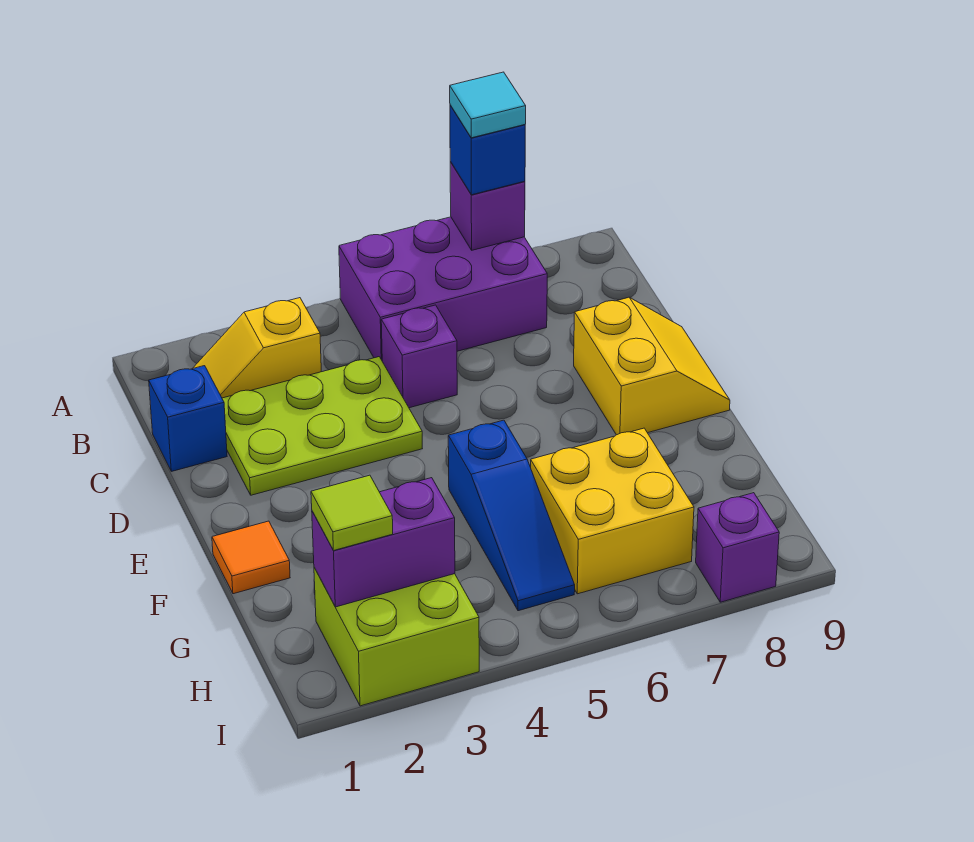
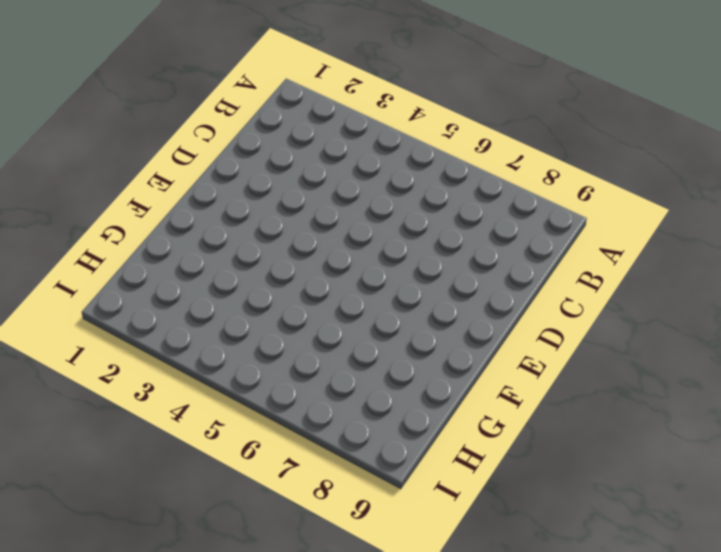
none -> purple brick A5:B7 level 1
none -> yellow slope B2:B3 level 1 top 3
none -> blue brick C1 level 1

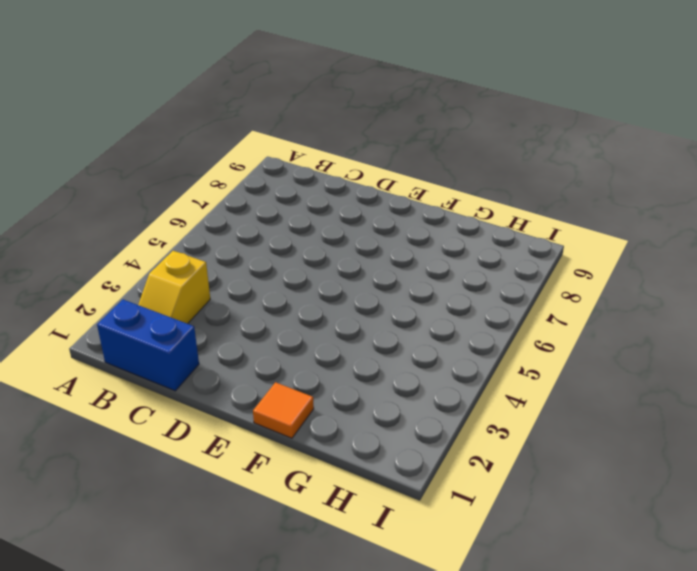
blue brick B1:C1 level 1 -> blue brick C1 level 1
none -> purple brick A5:B7 level 1
none -> lime plate C2:D4 level 1
none -> purple brick C5 level 1

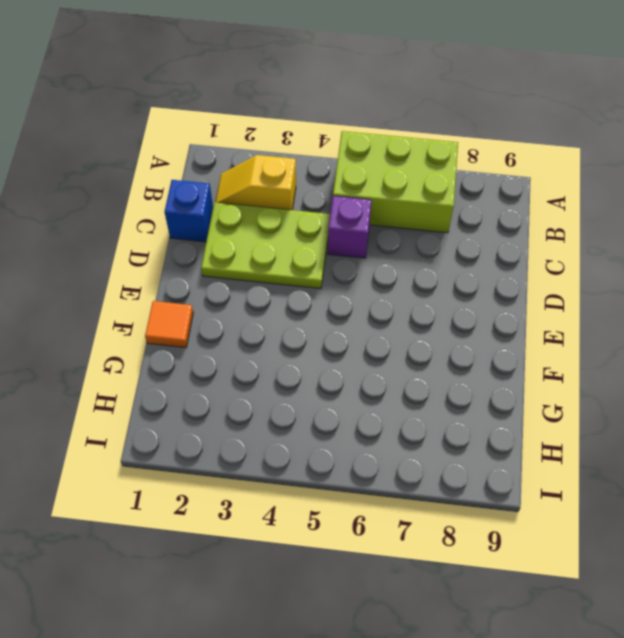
lime brick A5:B7 level 1 -> purple brick A5:B7 level 1
none -> yellow slope D8:E9 level 1 top 8
none -> blue slope F5:H5 level 1 top F
none -> yellow brick G6:H7 level 1

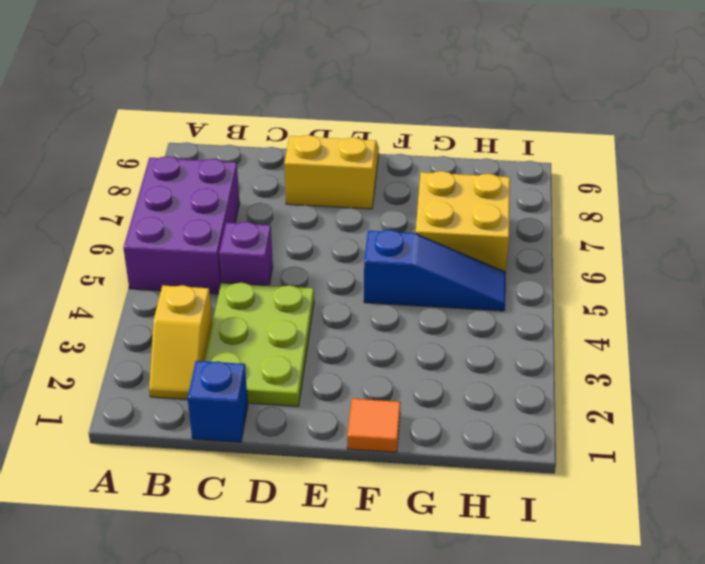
none -> lime brick H2:I3 level 1
none -> purple brick I8 level 1
none -> purple brick A7 level 2

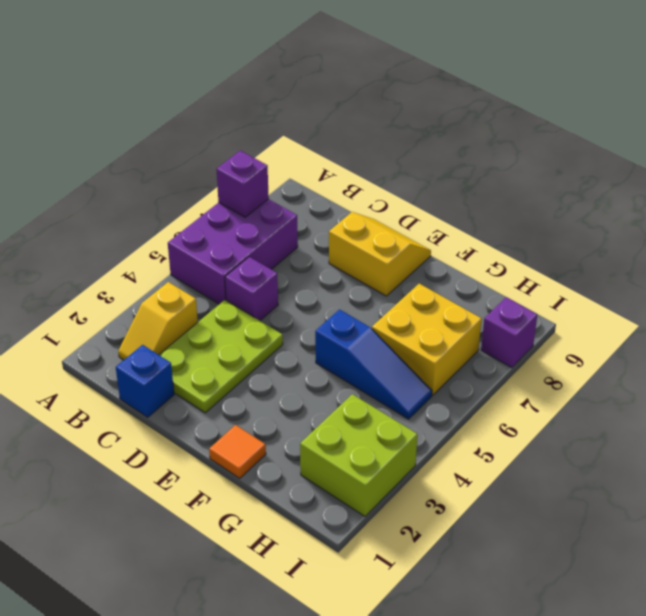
none -> purple brick H2:H3 level 2
none -> blue brick A7 level 3
none -> lime tile H2 level 3

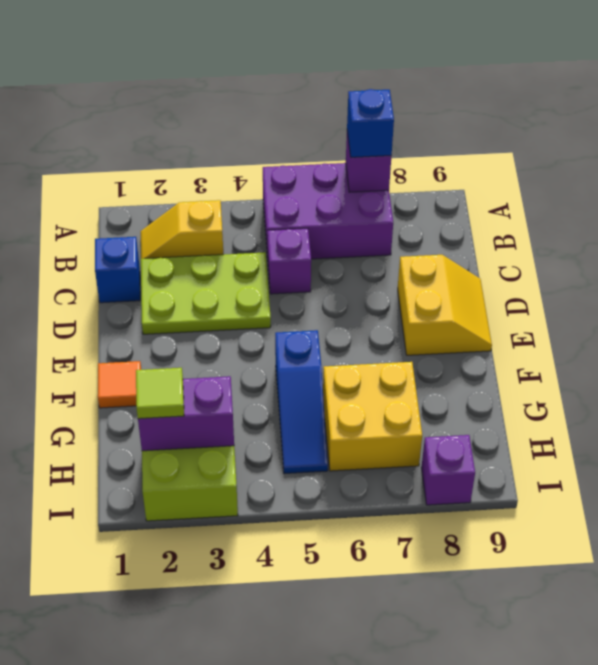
none -> cyan tile A7 level 4

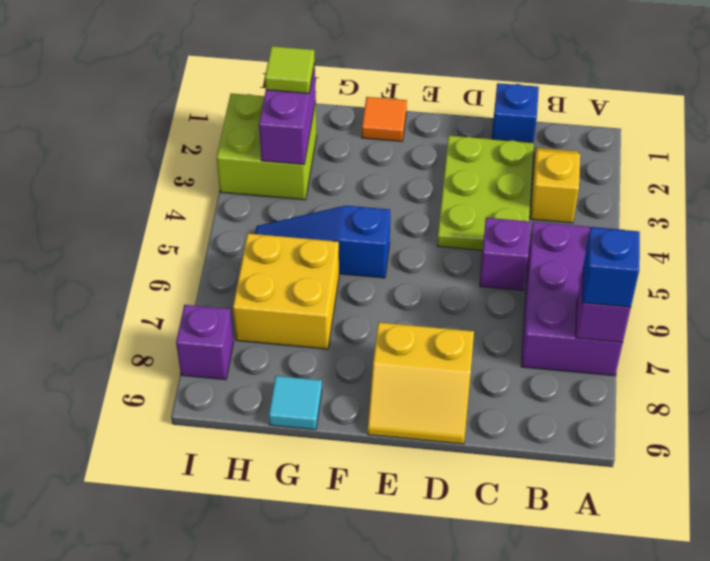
cyan tile G9 level 1 -> cyan tile A7 level 4

